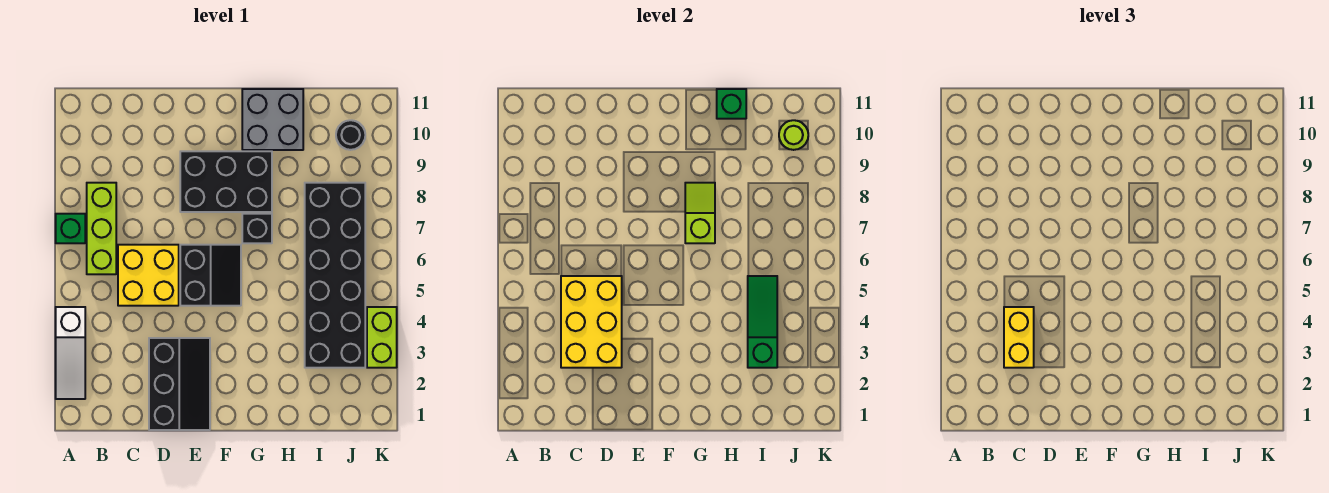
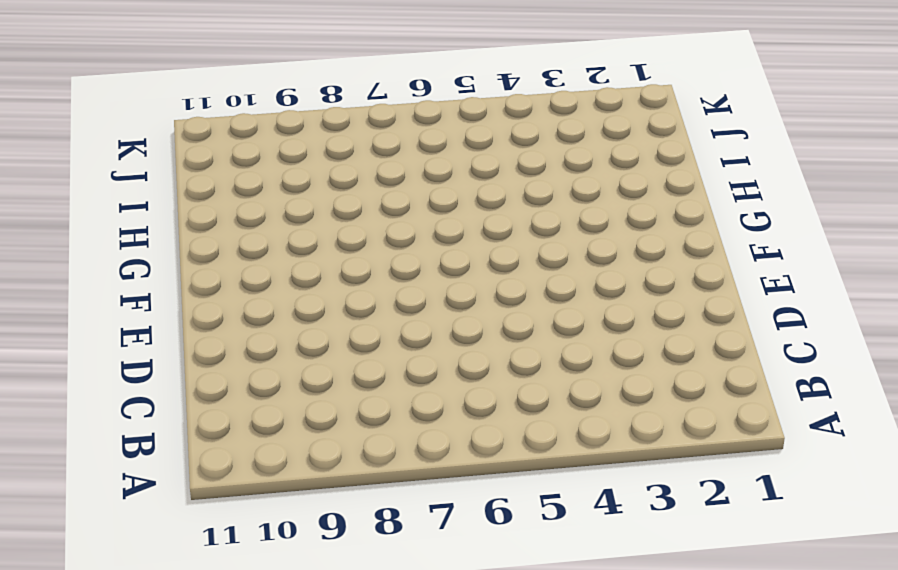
none -> white slope A2:A4 level 1 top 4
none -> green brick A7 level 1
none -> lime brick B6:B8 level 1

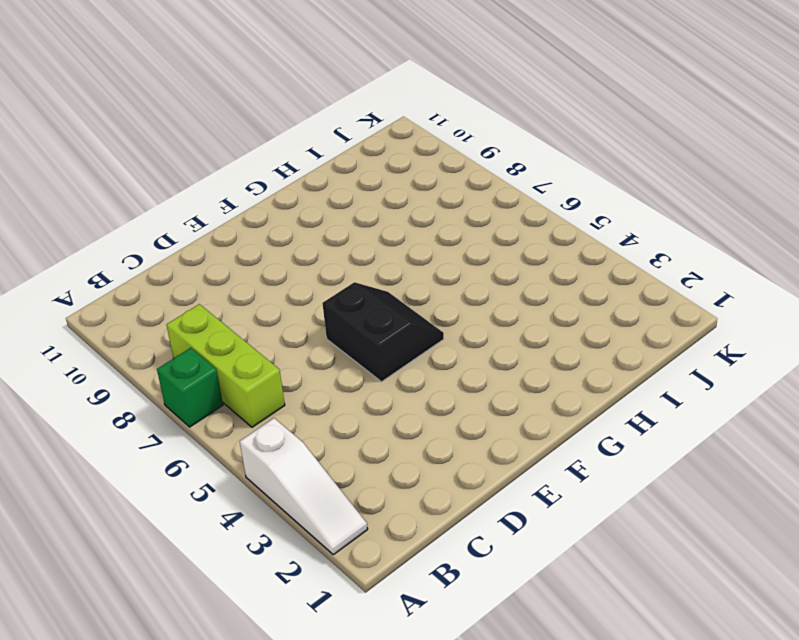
none -> yellow brick C5:D6 level 1
none -> black slope D1:E3 level 1 top D
none -> black brick E8:G9 level 1

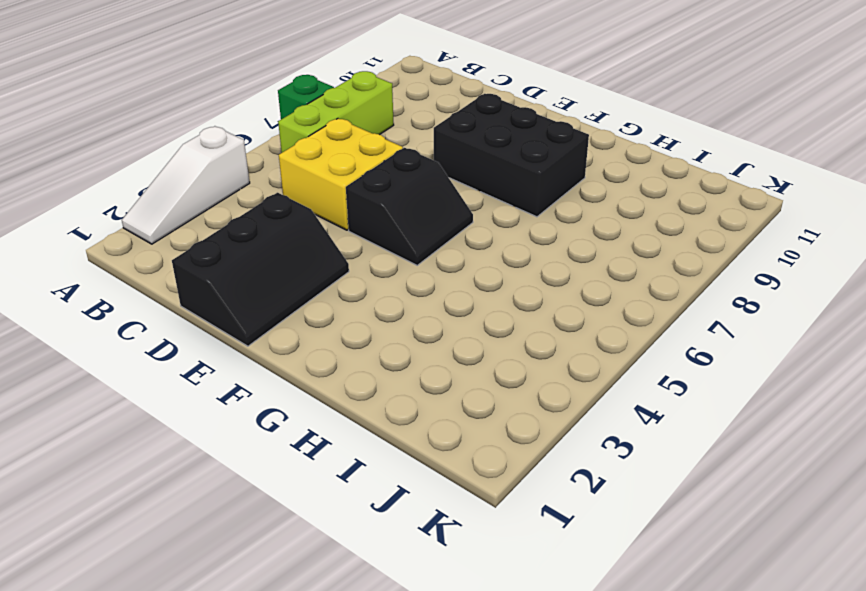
none -> black brick G7 level 1
none -> grey brick G10:H11 level 1
none -> black brick I3:J8 level 1

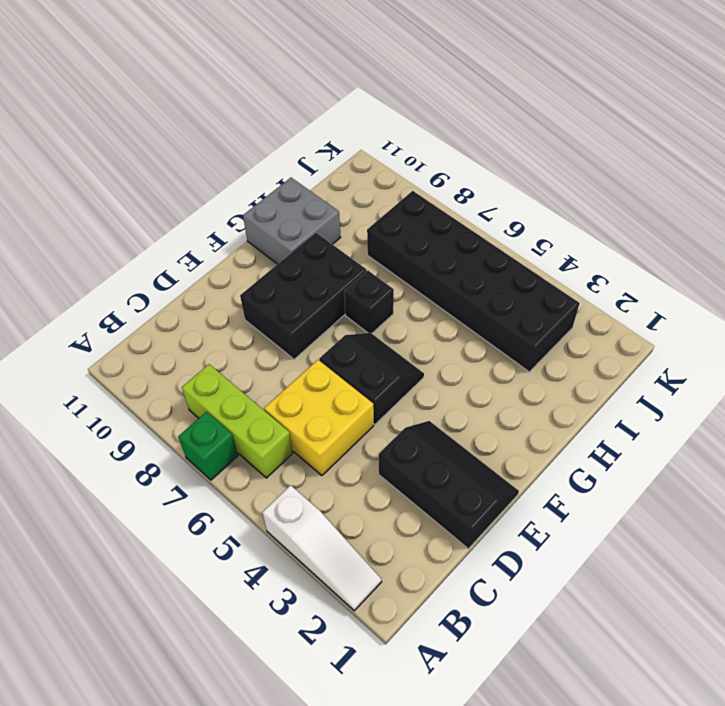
none -> black round brick J10 level 1
none -> lime brick K3:K4 level 1
none -> yellow brick C3:D5 level 2

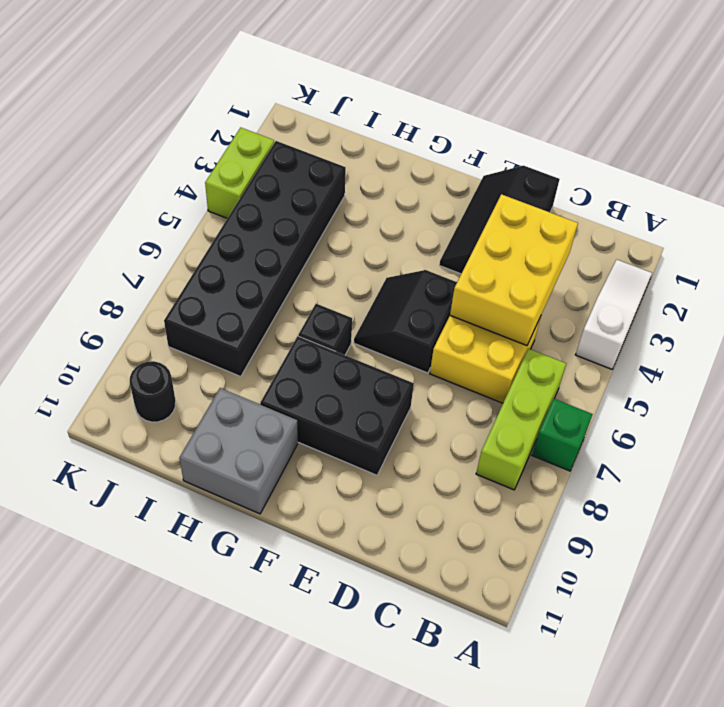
none -> lime slope G7:G8 level 2 top 7
none -> green brick H11 level 2
none -> green slope I3:I5 level 2 top 3

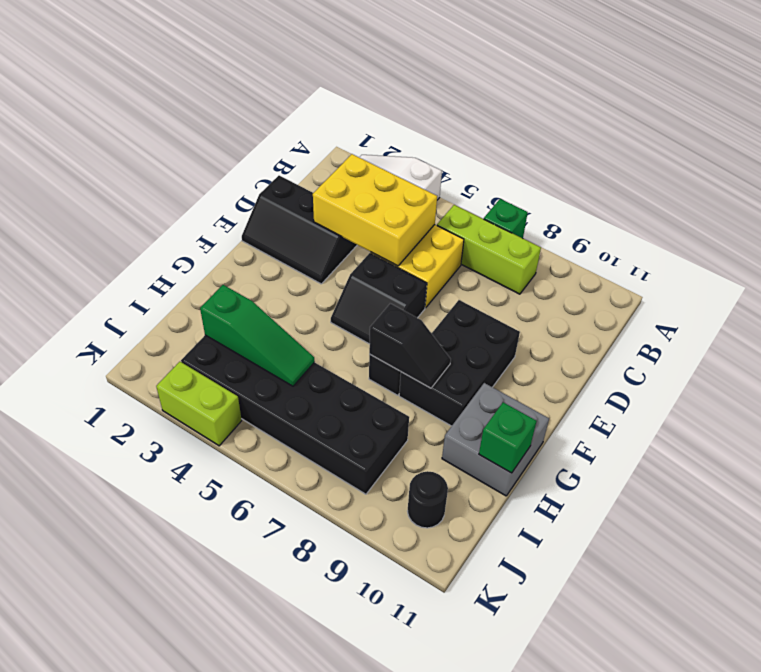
black slope G7:G8 level 2 top 7 -> lime slope G7:G8 level 2 top 7
none -> lime round brick J10 level 2
none -> yellow brick C3:C4 level 3

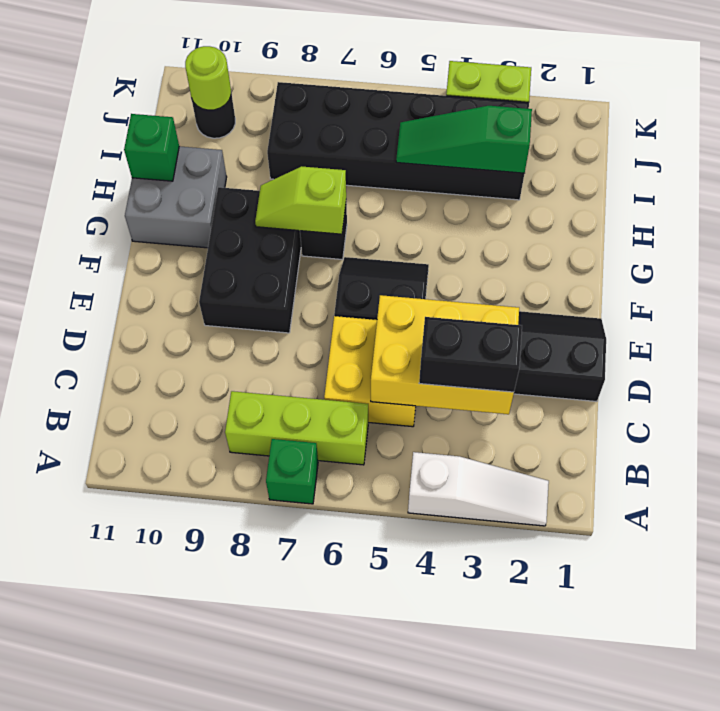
black brick C3:C4 level 3 -> yellow brick C3:C4 level 3

